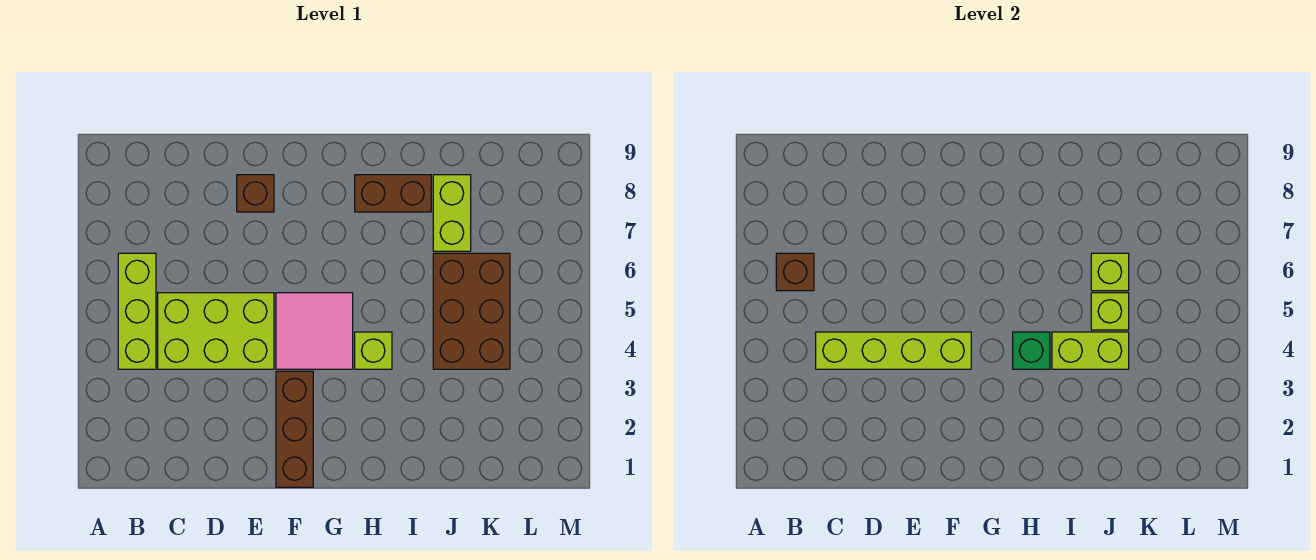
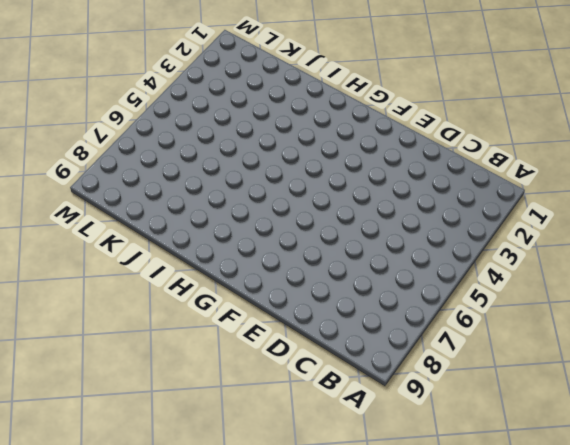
none -> lime brick B4:B6 level 1
none -> lime brick C4:E5 level 1
none -> brown brick E8 level 1

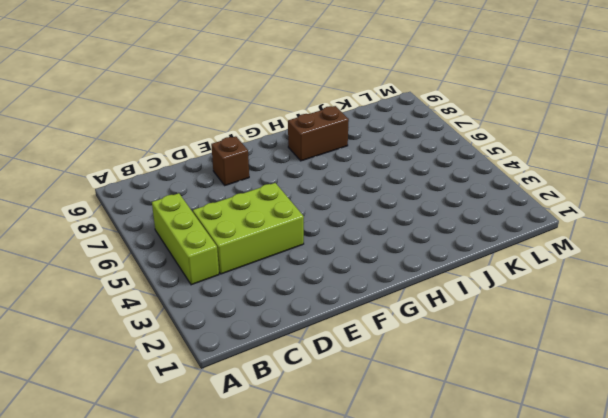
none -> brown brick F1:F3 level 1
none -> pink tile F4:G5 level 1
none -> lime brick H4 level 1

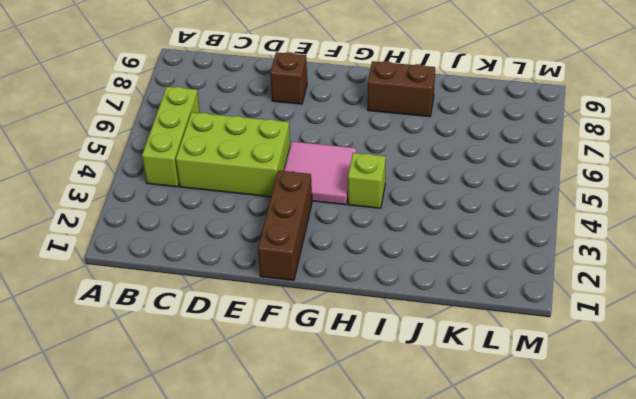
none -> brown brick J4:K6 level 1
none -> lime brick J7:J8 level 1
none -> brown brick B6 level 2

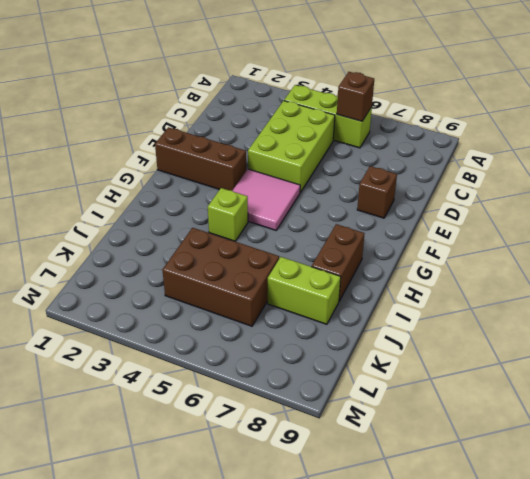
none -> lime brick C4:F4 level 2
none -> green brick H4 level 2
none -> lime brick I4:J4 level 2

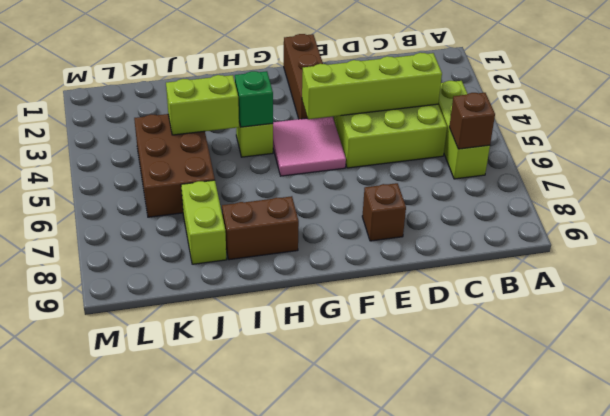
none -> lime brick J5 level 2
none -> lime brick J6 level 2

